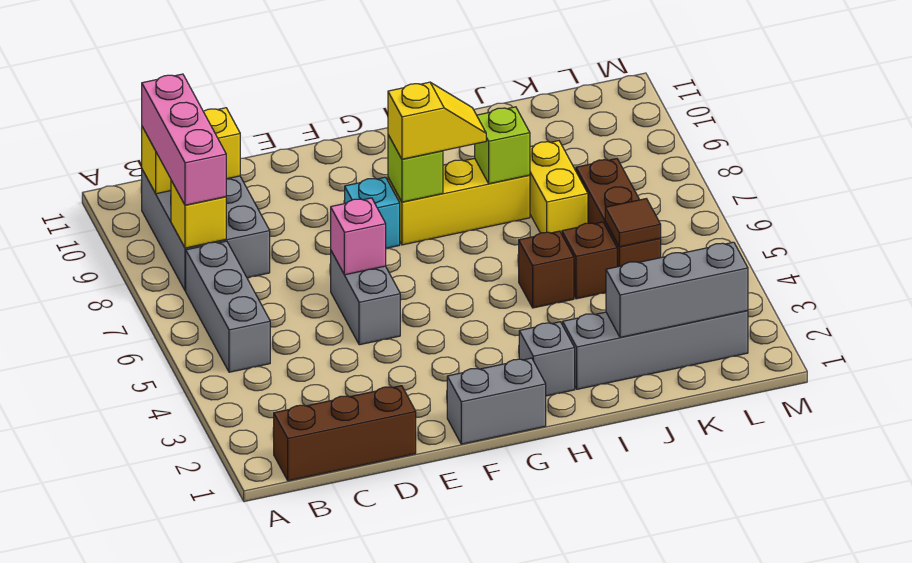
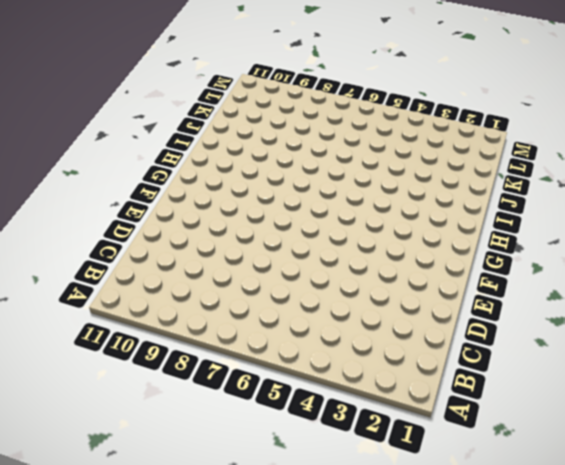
none -> brown brick B1:D1 level 1
none -> grey brick B5:B7 level 1
none -> grey brick B8:C10 level 1

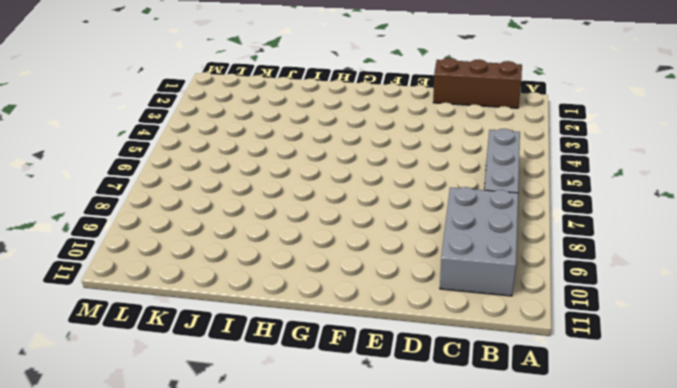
none -> grey brick E5:E6 level 1
none -> grey brick F1:G1 level 1
none -> cyan brick F8 level 1

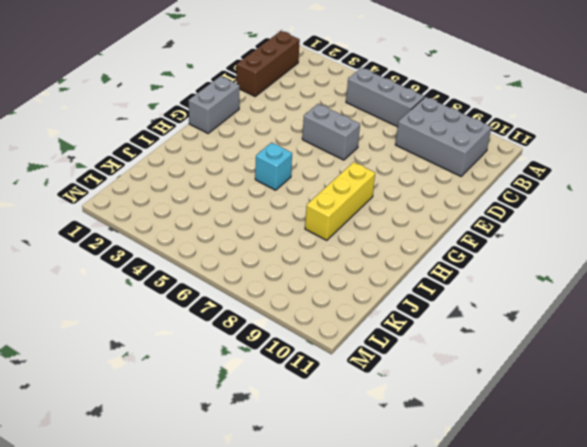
cyan brick H5 level 1 -> cyan brick F8 level 1
none -> grey brick H2 level 1
none -> grey brick I2:L2 level 1
none -> brown brick I5 level 1

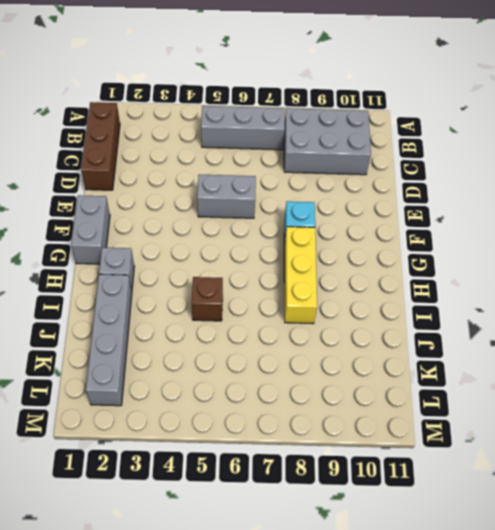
none -> brown brick J5 level 1
none -> yellow brick J7:J8 level 1
none -> brown brick K5:K7 level 1

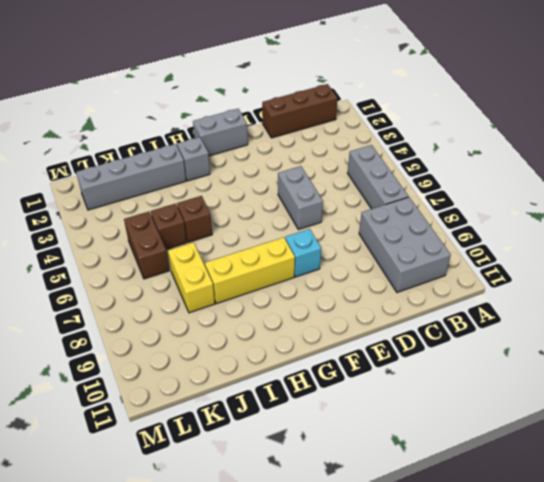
brown brick K5:K6 level 1 -> brown brick K5:K7 level 1
none -> yellow brick B8 level 2
none -> yellow brick B10:C10 level 2
none -> pink brick E6 level 2

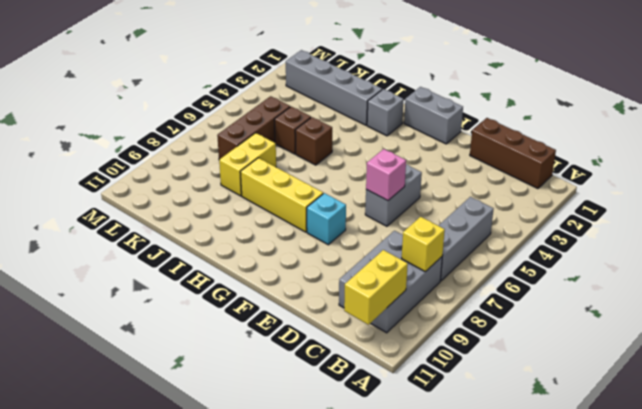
yellow brick B10:B11 level 2 -> yellow brick B10:C10 level 2
none -> lime brick G8 level 2
none -> lime brick I8 level 2
none -> grey brick J2:L2 level 2

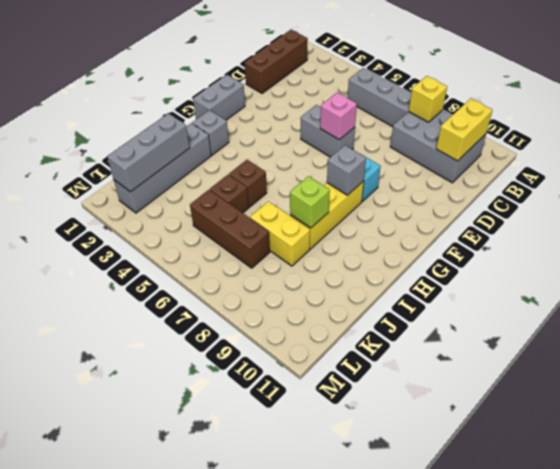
grey brick G8 level 2 -> lime brick G8 level 2
none -> brown tile K5 level 2
none -> pink brick B8:B10 level 3
none -> yellow slope G8:H8 level 3 top G

